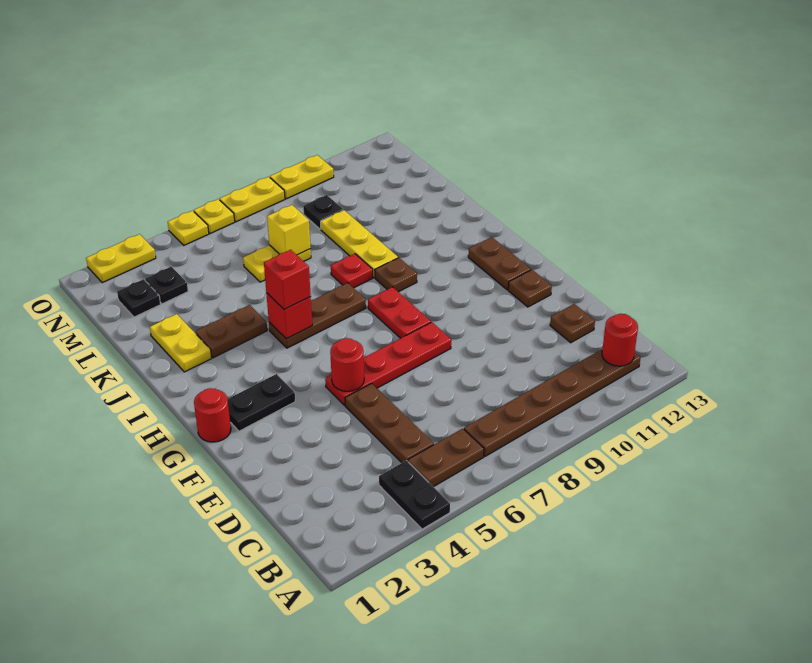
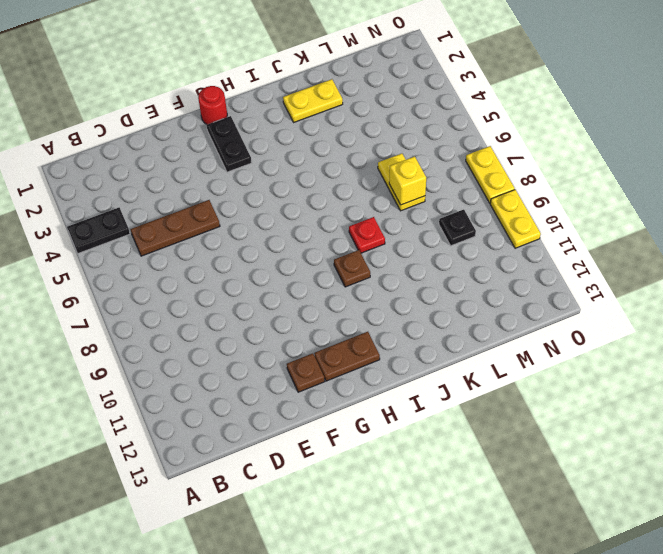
none -> brown plate B5:B6 level 1
none -> brown plate B7:B12 level 1
none -> brown plate D12 level 1
none -> red plate F5:F8 level 1

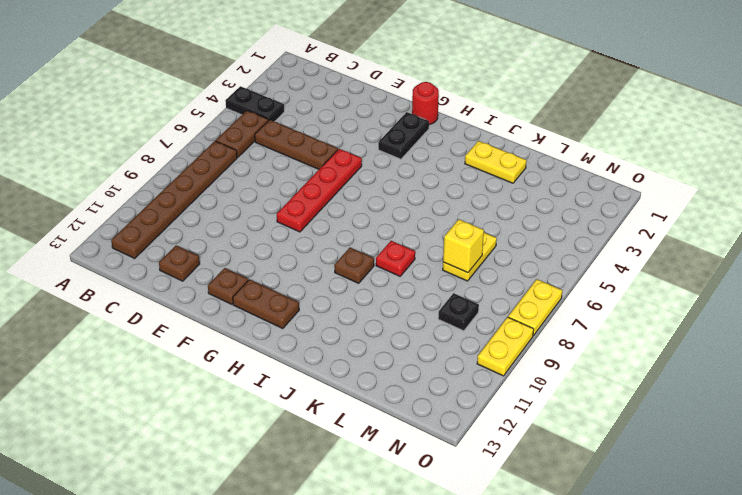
none -> red plate G8:H8 level 1
none -> brown plate I5:I7 level 1
none -> brown plate J3:J4 level 1
none -> yellow plate J9:L9 level 1

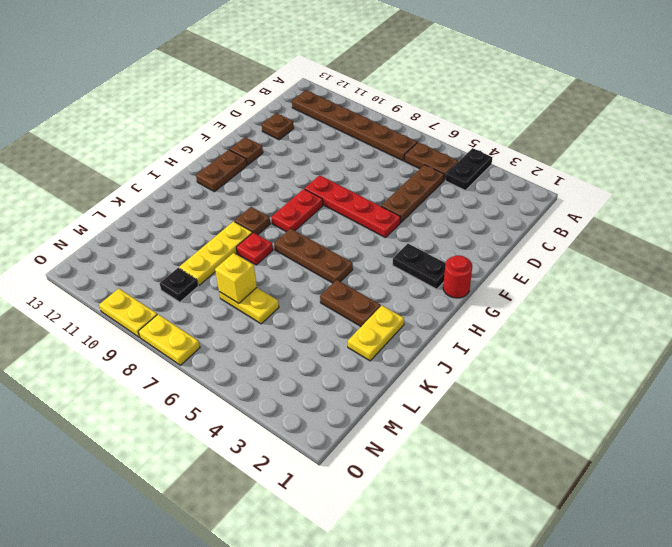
none -> black plate M2 level 1
none -> black plate M3 level 1
none -> yellow plate O2:O3 level 1
none -> yellow plate O5 level 1

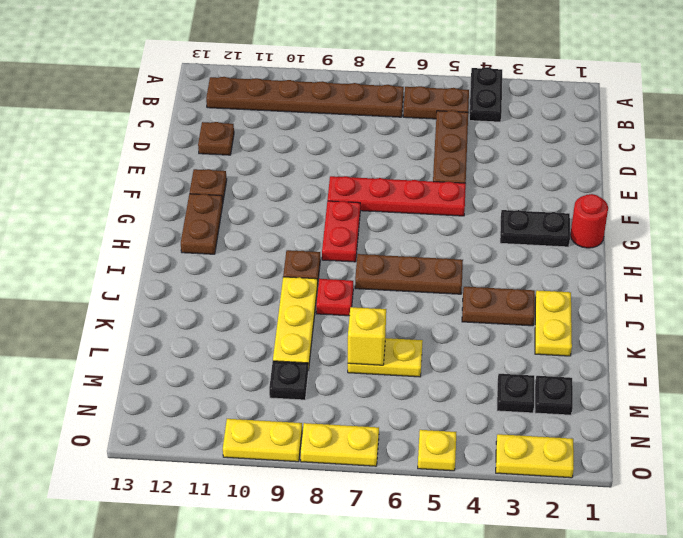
none -> yellow plate O6 level 1
none -> red round brick B12 level 2
none -> red round brick F5 level 2
none -> red brick I5 level 2

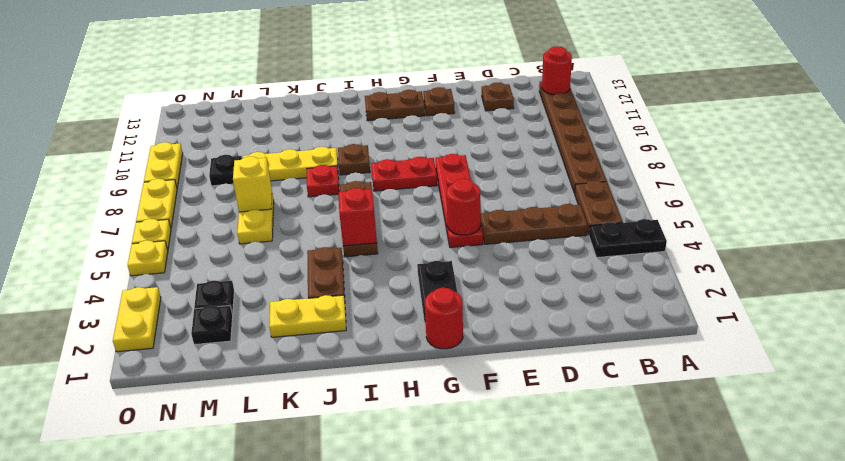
none -> red brick I5 level 3

